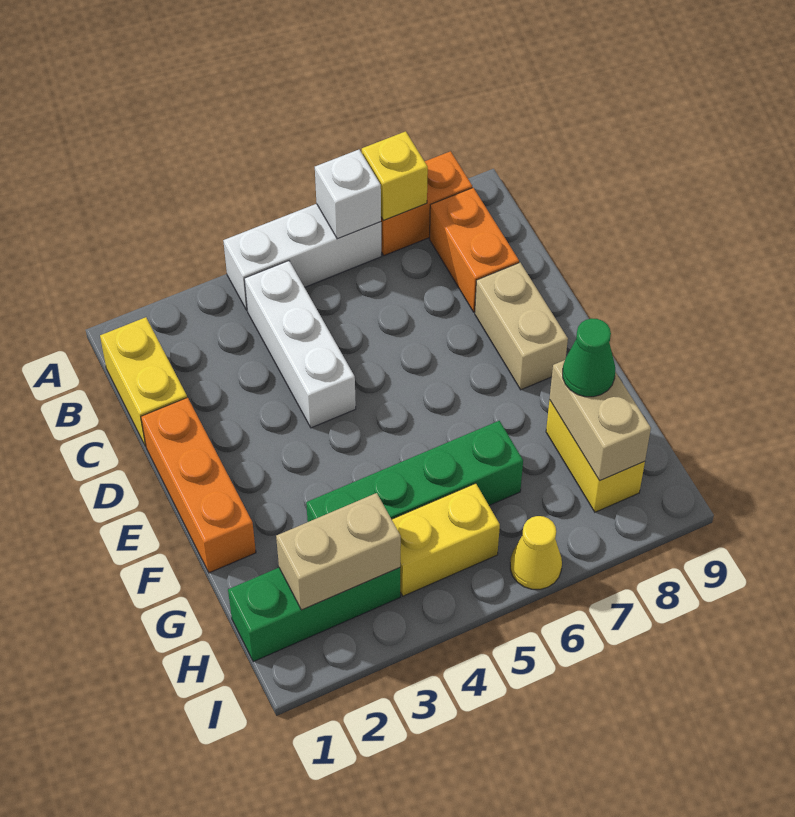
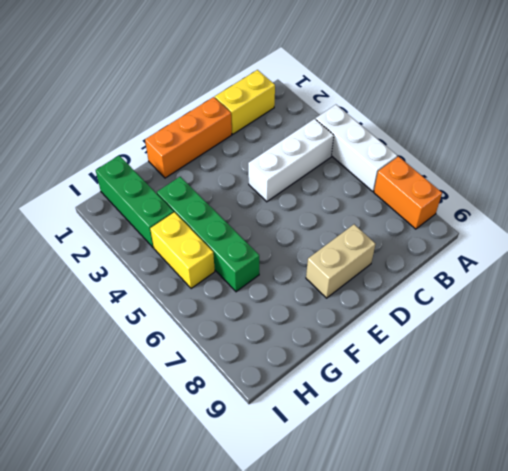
none -> orange brick B8:C8 level 1
none -> yellow brick G8:H8 level 1
none -> yellow cone I6 level 1

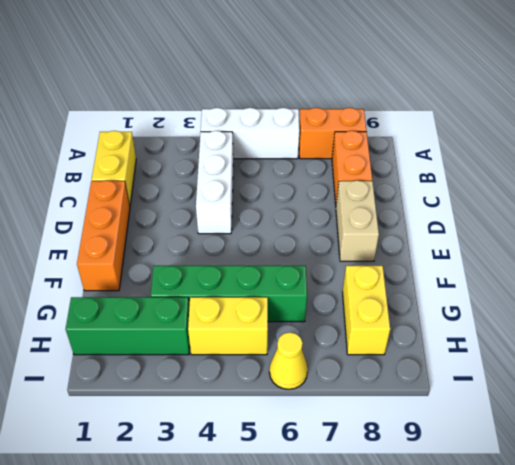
none -> white brick A6 level 2
none -> yellow brick A7 level 2
none -> tan brick G8:H8 level 2

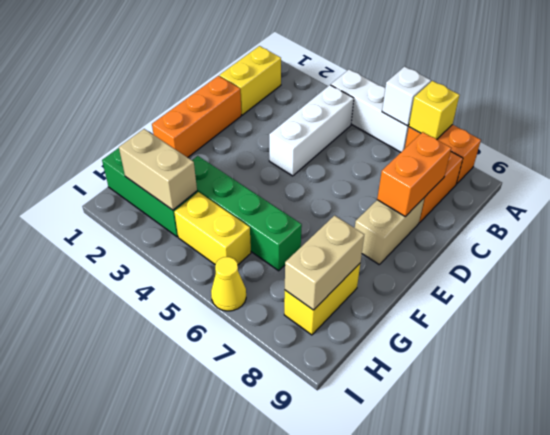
orange brick C8:D8 level 2 -> none
none -> green cone G8 level 3

